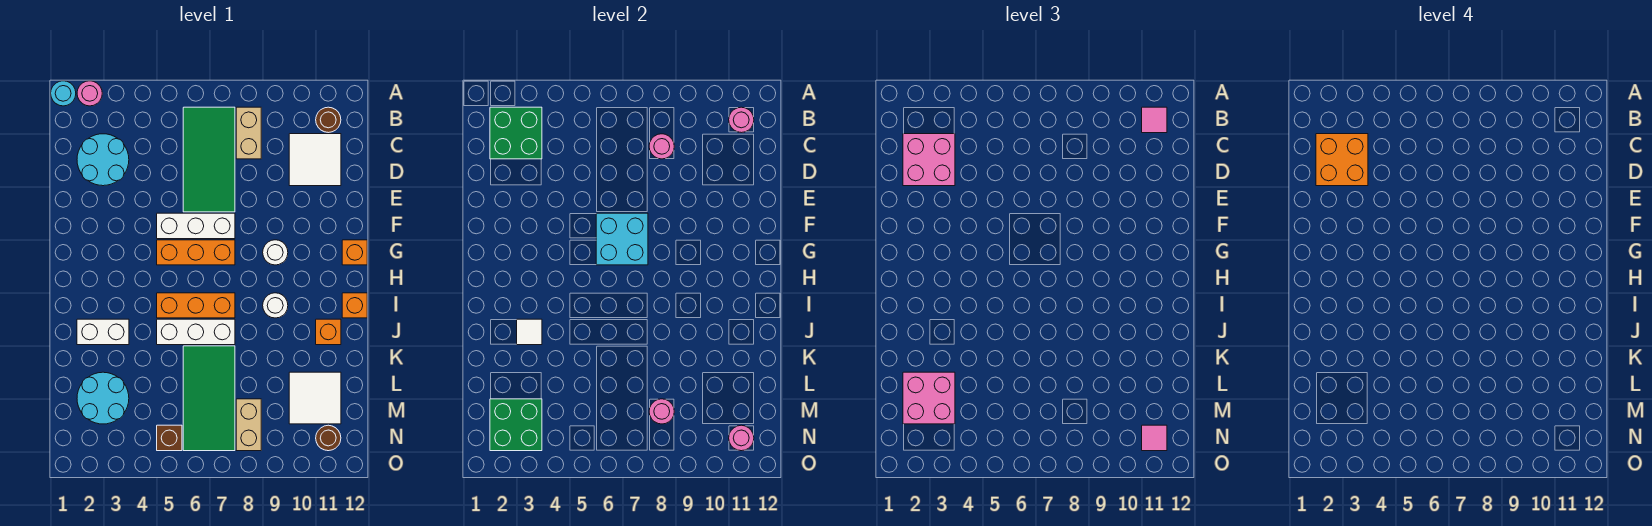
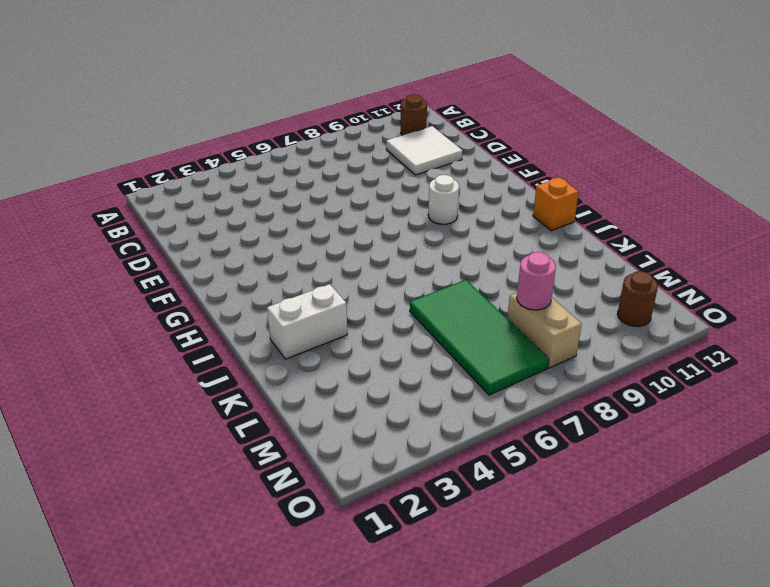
none -> cyan round brick A1 level 1
none -> pink round brick A2 level 1
none -> green tile B6:E7 level 1
none -> tan brick B8:C8 level 1

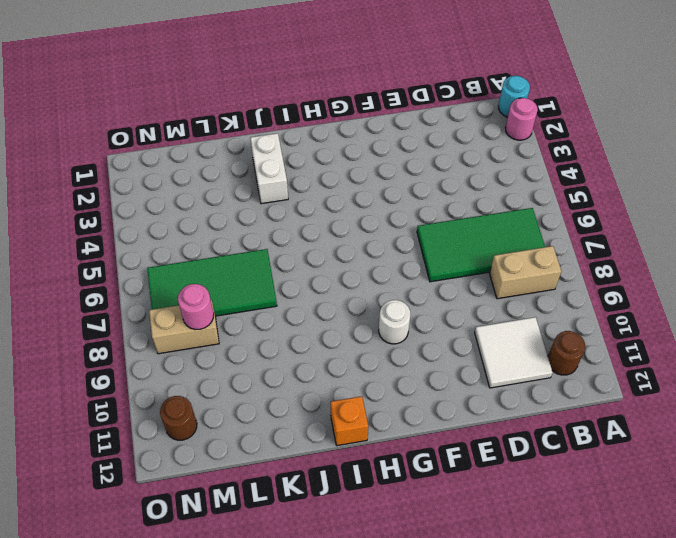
none -> cyan round brick C2:D3 level 1
none -> white brick F5:F7 level 1
none -> orange brick G5:G7 level 1
none -> orange brick G12 level 1

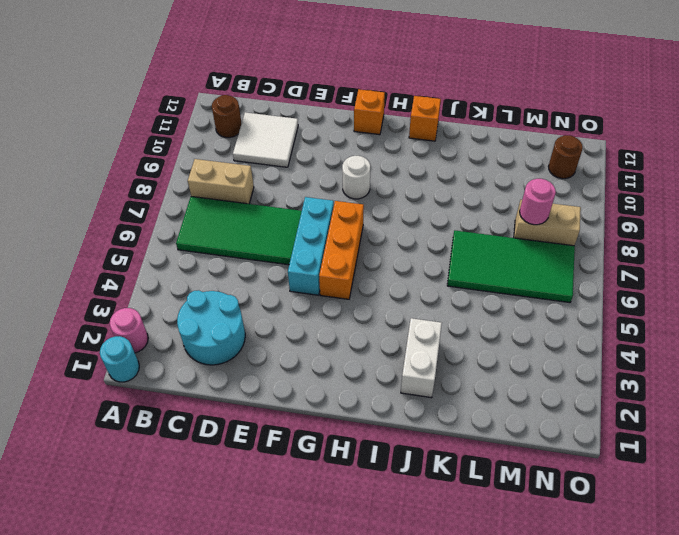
cyan brick F5:F7 level 1 -> white brick F5:F7 level 1
none -> orange brick I5:I7 level 1
none -> white round brick I9 level 1
none -> white brick J5:J7 level 1
none -> orange brick J11 level 1

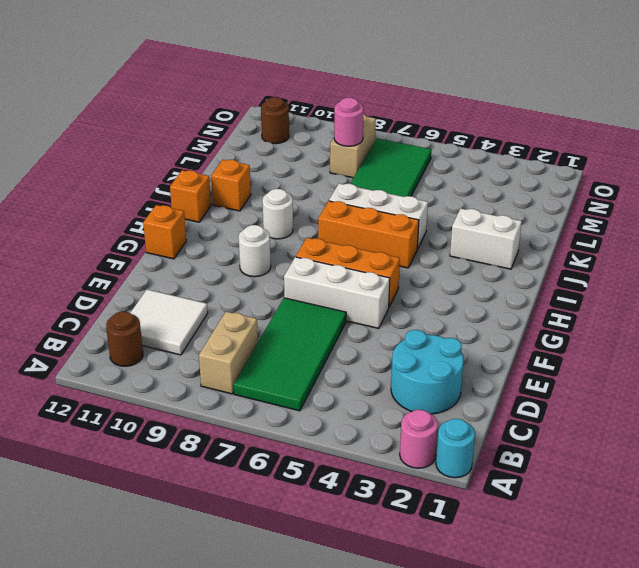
none -> cyan round brick L2:M3 level 1
none -> white tile L10:M11 level 1
none -> brown brick N5 level 1
none -> green brick B2:C3 level 2

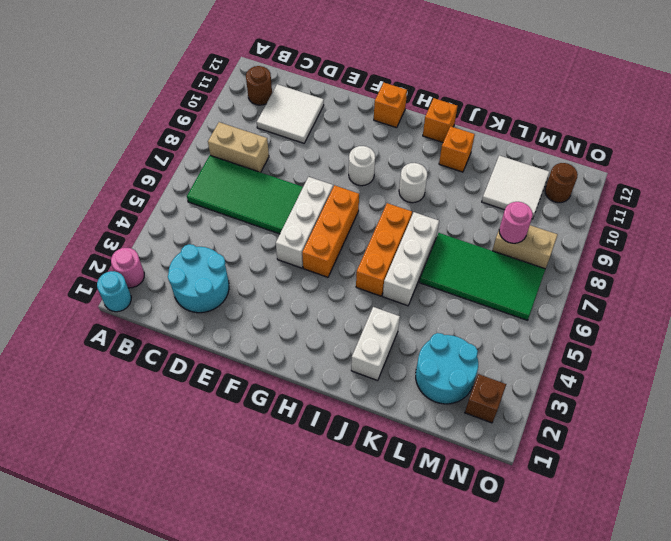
brown brick N2 level 1 -> brown brick N5 level 1
none -> green brick B2:C3 level 2
none -> pink round brick B11 level 2
none -> pink round brick C8 level 2
none -> cyan brick F6:G7 level 2

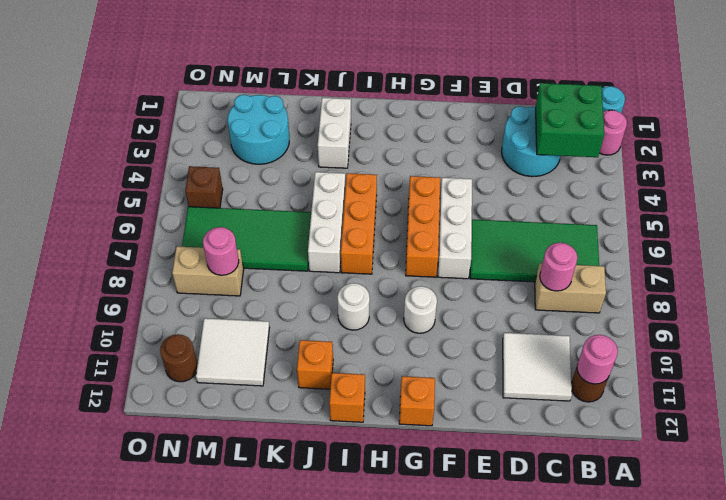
none -> cyan brick F6:G7 level 2
none -> white tile J3 level 2
none -> green brick M2:N3 level 2
none -> pink round brick N11 level 2

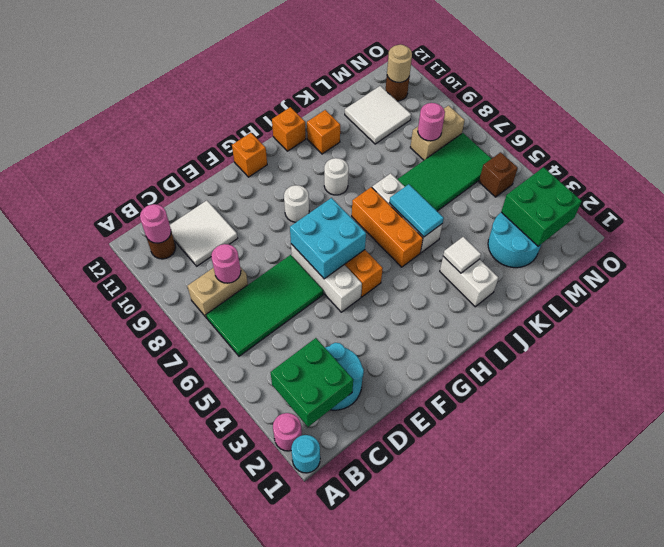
cyan tile J5:J6 level 2 -> none
tan round brick N11 level 2 -> pink round brick N11 level 2
none -> pink tile B11 level 3
none -> pink brick C2:D3 level 3
none -> pink brick L2:M3 level 3
none -> pink tile N11 level 3

